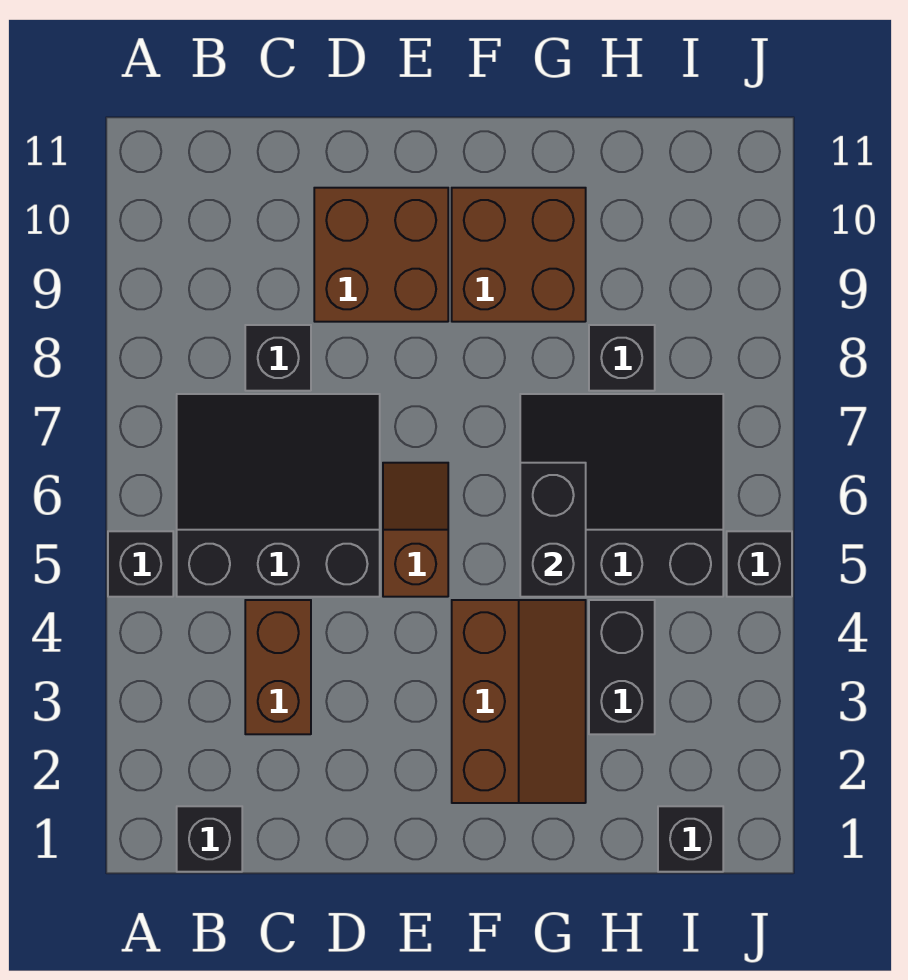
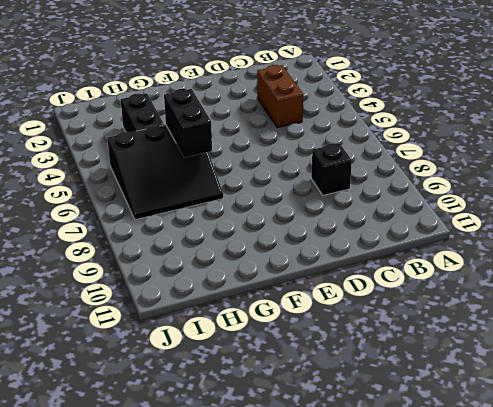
none -> black brick A5 level 1
none -> black brick B1 level 1
none -> black slope B5:D7 level 1 top 5

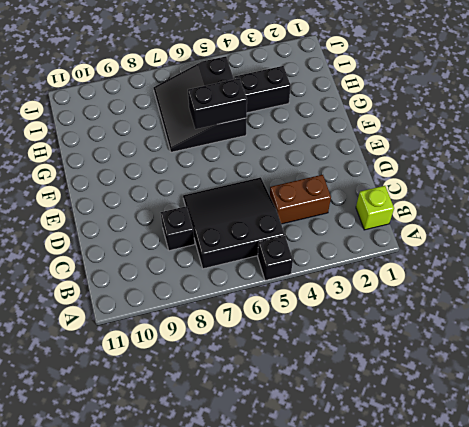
lime brick B1 level 1 -> black brick B1 level 1
black slope B5:D7 level 1 top B -> black slope B5:D7 level 1 top 5
none -> brown brick D9:E10 level 1
none -> brown slope E5:E6 level 1 top 5
none -> brown slope F2:G4 level 1 top F

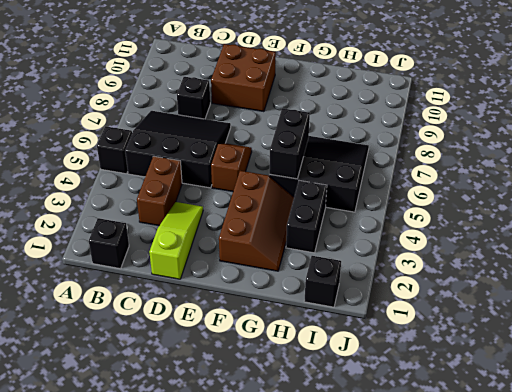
lime slope D1:D3 level 1 top 1 -> none
none -> brown brick F9:G10 level 1
none -> black brick H8 level 1
none -> black brick J5 level 1

